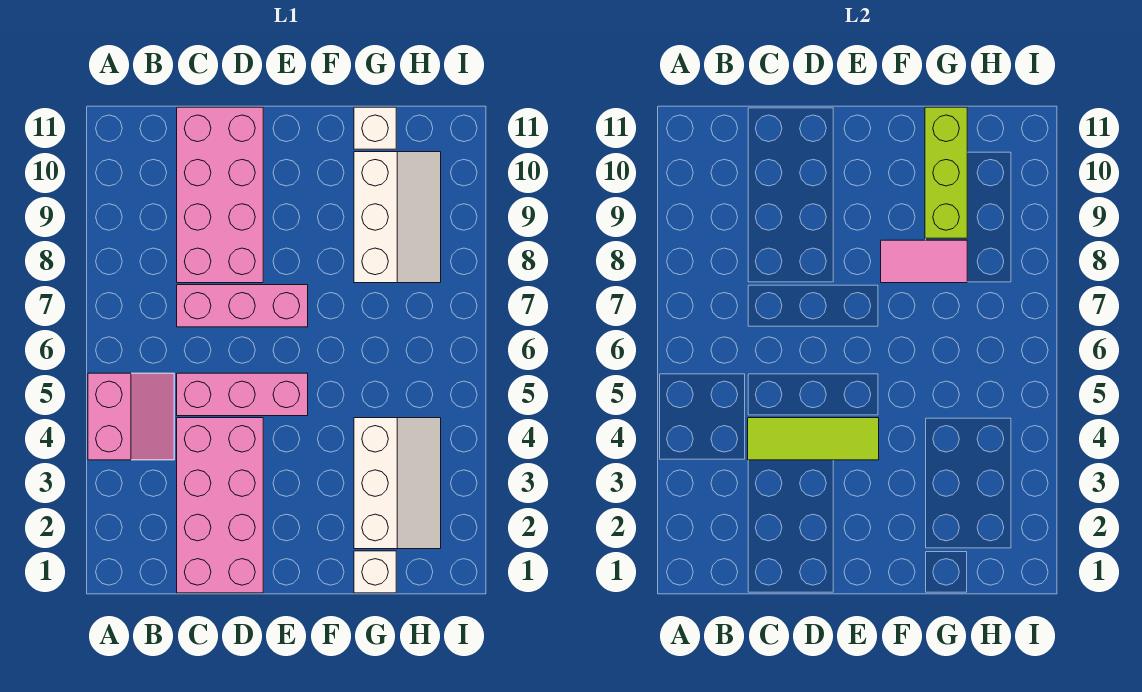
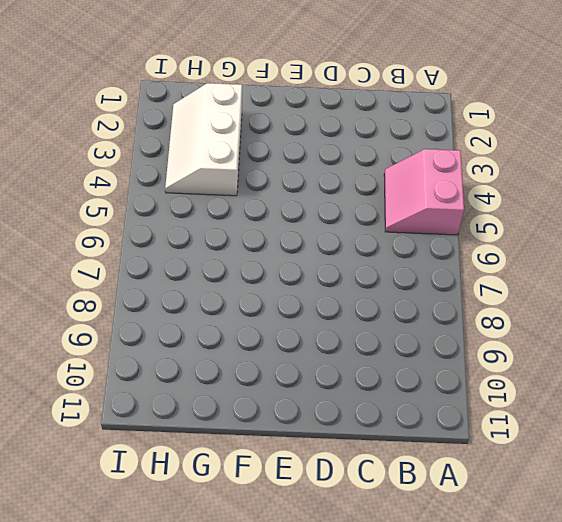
none -> pink brick C1:D4 level 1
none -> pink brick C5:E5 level 1
none -> pink brick C7:E7 level 1

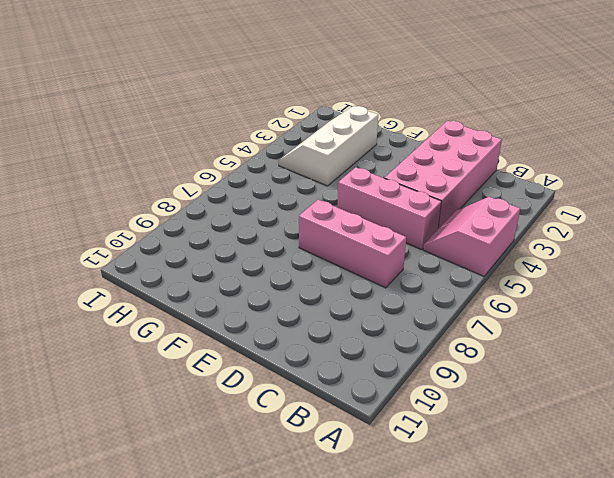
none -> pink brick C8:D11 level 1
none -> white brick G1 level 1
none -> white slope G8:H10 level 1 top G

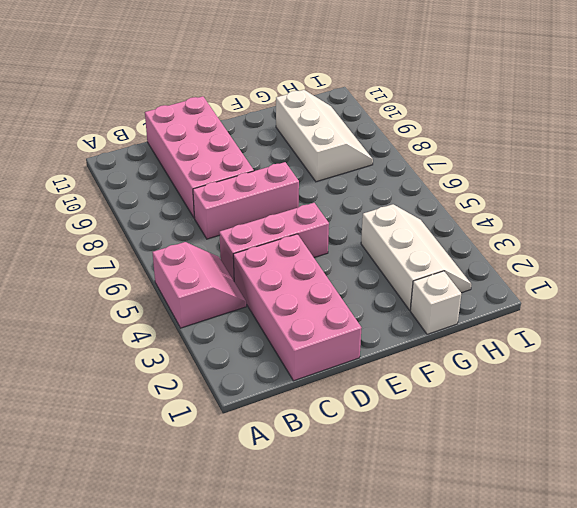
none -> white brick G11 level 1
none -> lime tile C4:E4 level 2
none -> pink tile F8:G8 level 2

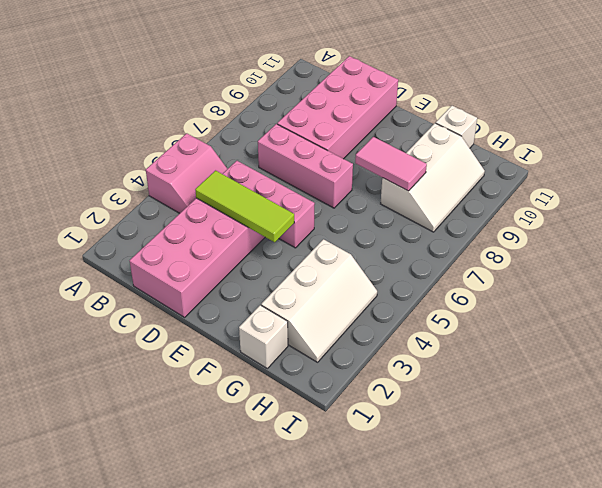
none -> lime brick G9:G11 level 2

